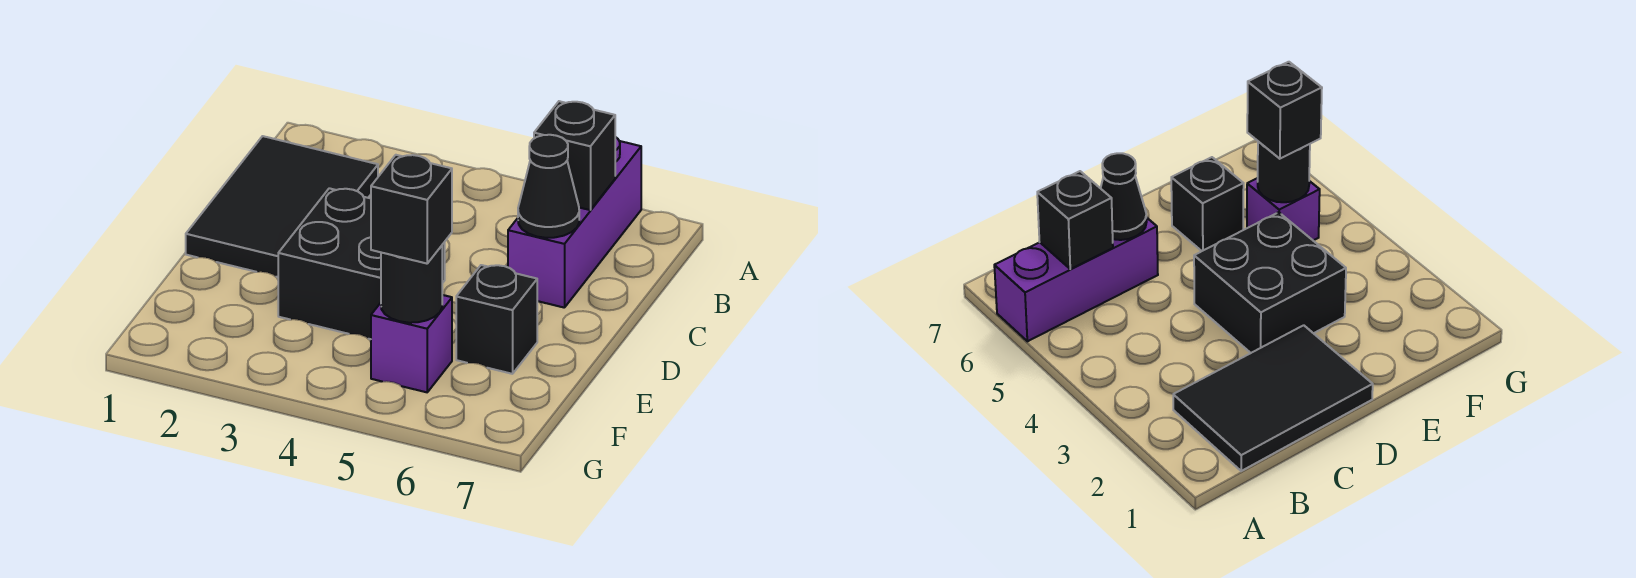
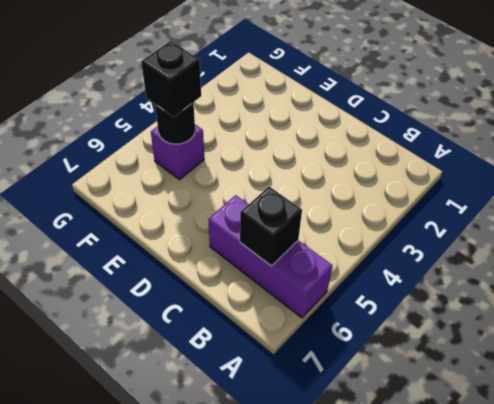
none -> black tile B1:D2 level 1
none -> black brick D3:E4 level 1

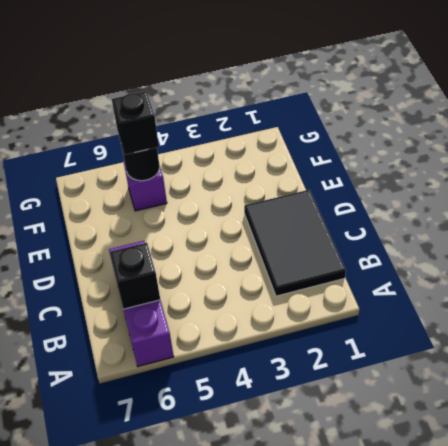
none -> black brick D3:E4 level 1
none -> black brick E6 level 1

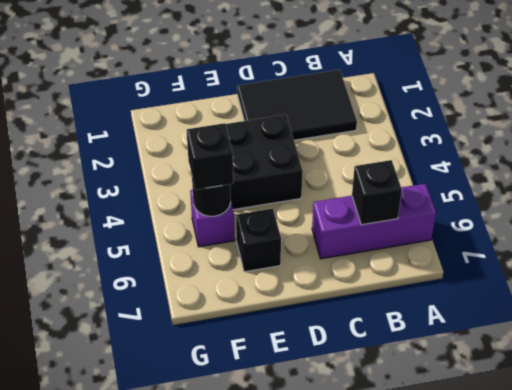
none -> black cone C6 level 2

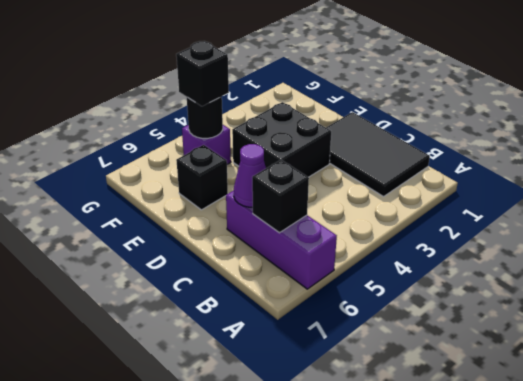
purple cone C6 level 2 -> black cone C6 level 2

